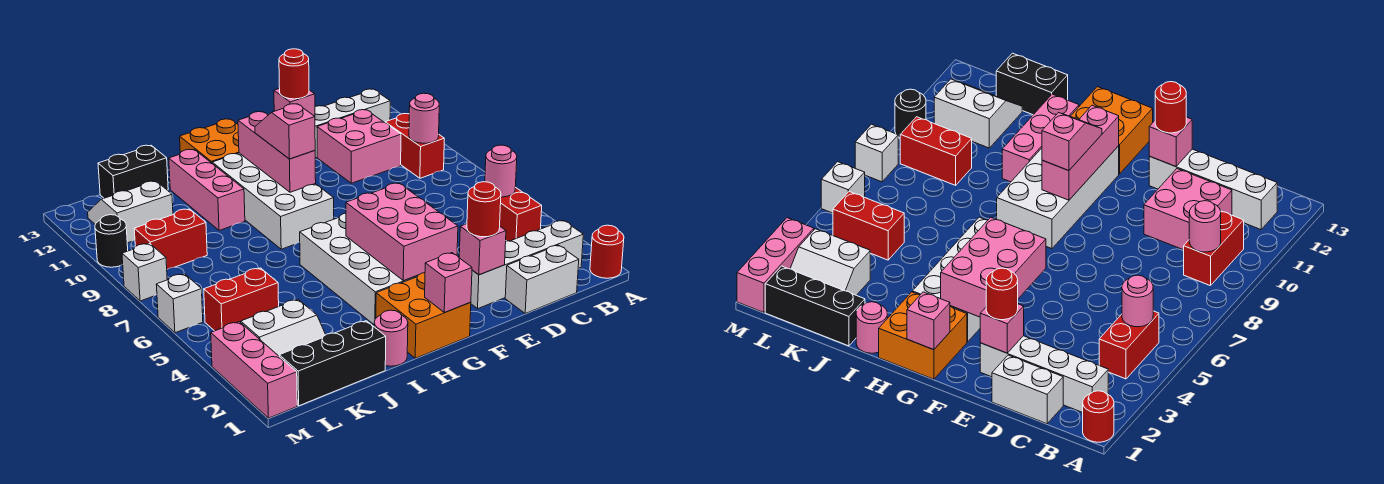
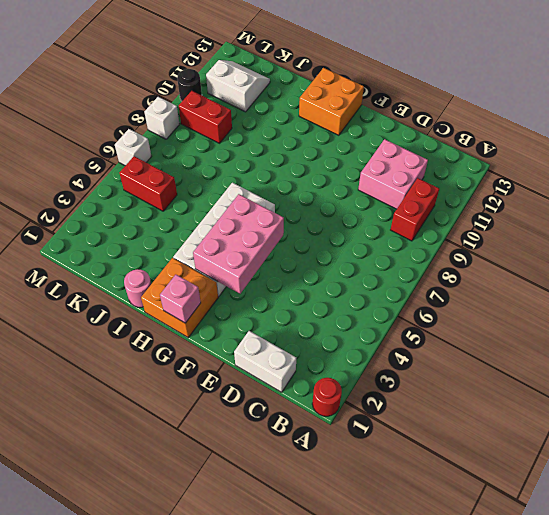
none -> white brick B2:E2 level 1
none -> red brick B4:B5 level 1
none -> white brick B12:E12 level 1
none -> white brick G8:H11 level 1

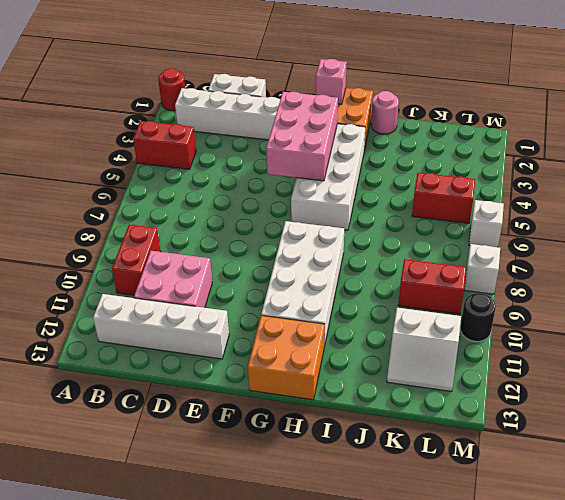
red brick A4:B4 level 1 -> red brick B4:B5 level 1
none -> pink brick I10:I12 level 1
none -> black brick J1:L1 level 1
none -> black brick J13:K13 level 1
none -> white slope K2:L3 level 1 top 3

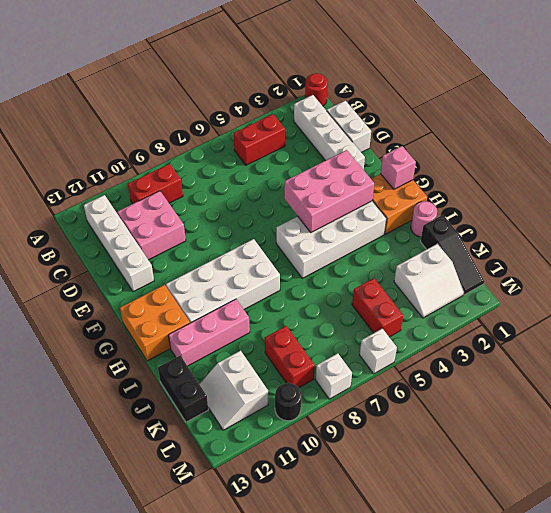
black slope J1:L1 level 1 top J -> black brick J1:L1 level 1
white slope K2:L3 level 1 top K -> white slope K2:L3 level 1 top 3
none -> pink brick M1:M3 level 1
none -> pink round brick B5 level 2
none -> pink round brick B9 level 2
none -> pink brick E2 level 2

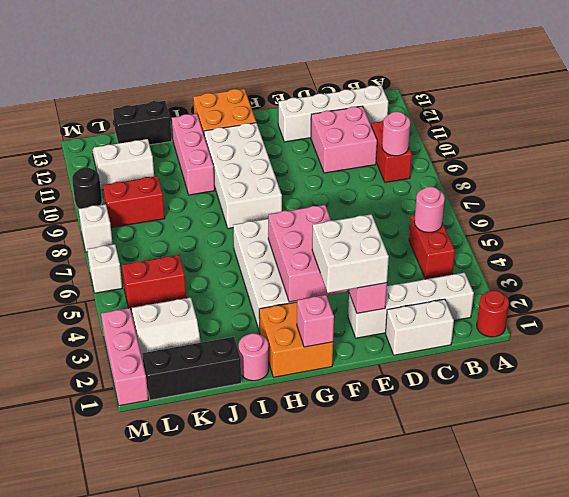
white brick E2:F3 level 3 -> red round brick E2 level 3
none -> pink brick E12 level 2
none -> pink brick G9:G11 level 2
none -> red round brick E12 level 3
none -> pink slope G9:G10 level 3 top 9

